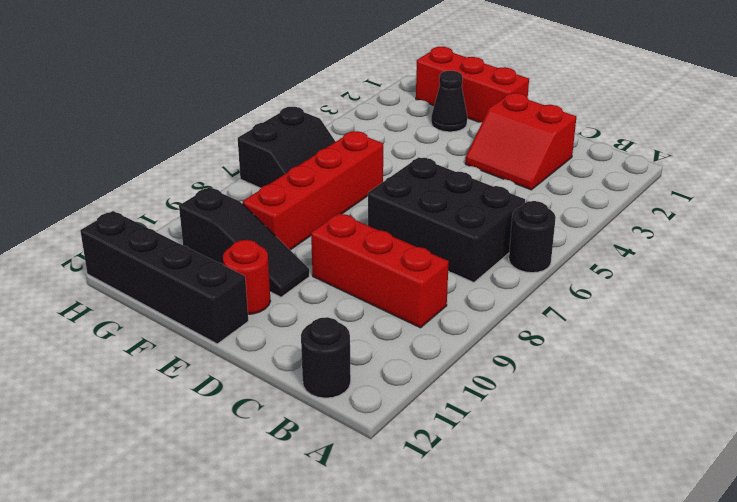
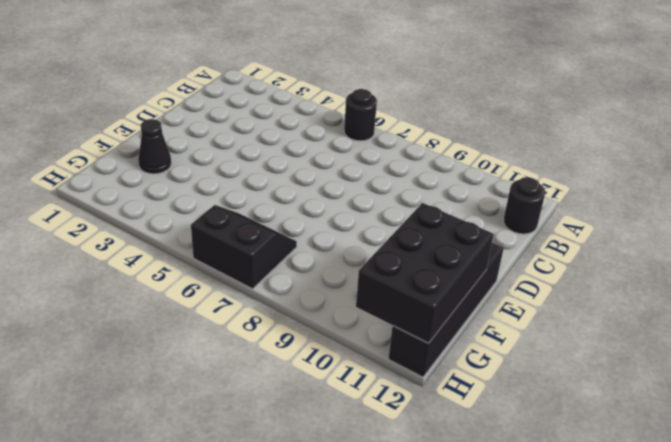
black brick F11:H12 level 2 -> black brick B6:D7 level 1
none -> red brick B9:D9 level 1
none -> red slope C2:D3 level 1 top 2
none -> red brick E1:G1 level 1

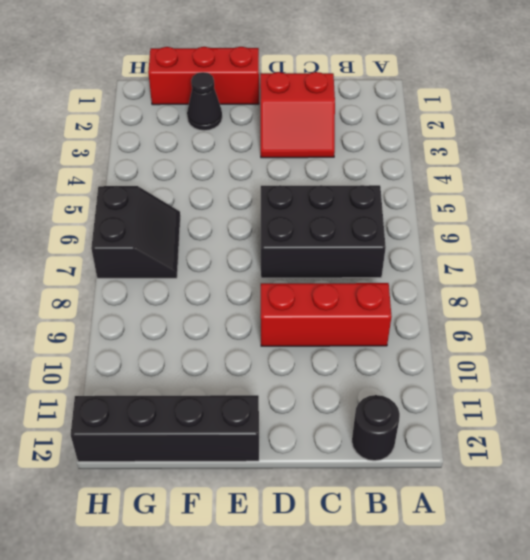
none -> black round brick A6 level 1
none -> black slope E10:G10 level 1 top G
none -> red round brick E11 level 1

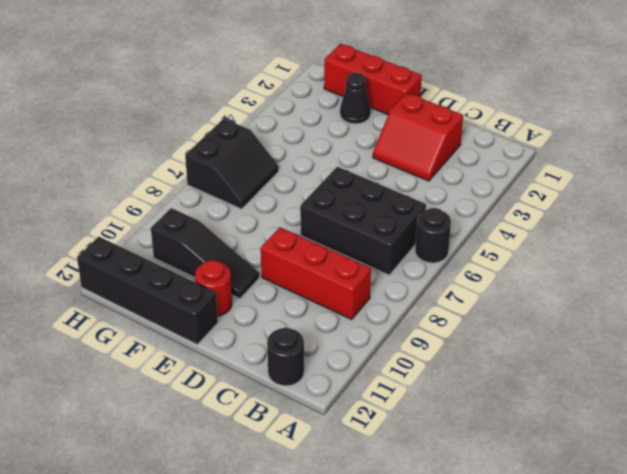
none -> red brick F6:F9 level 1

